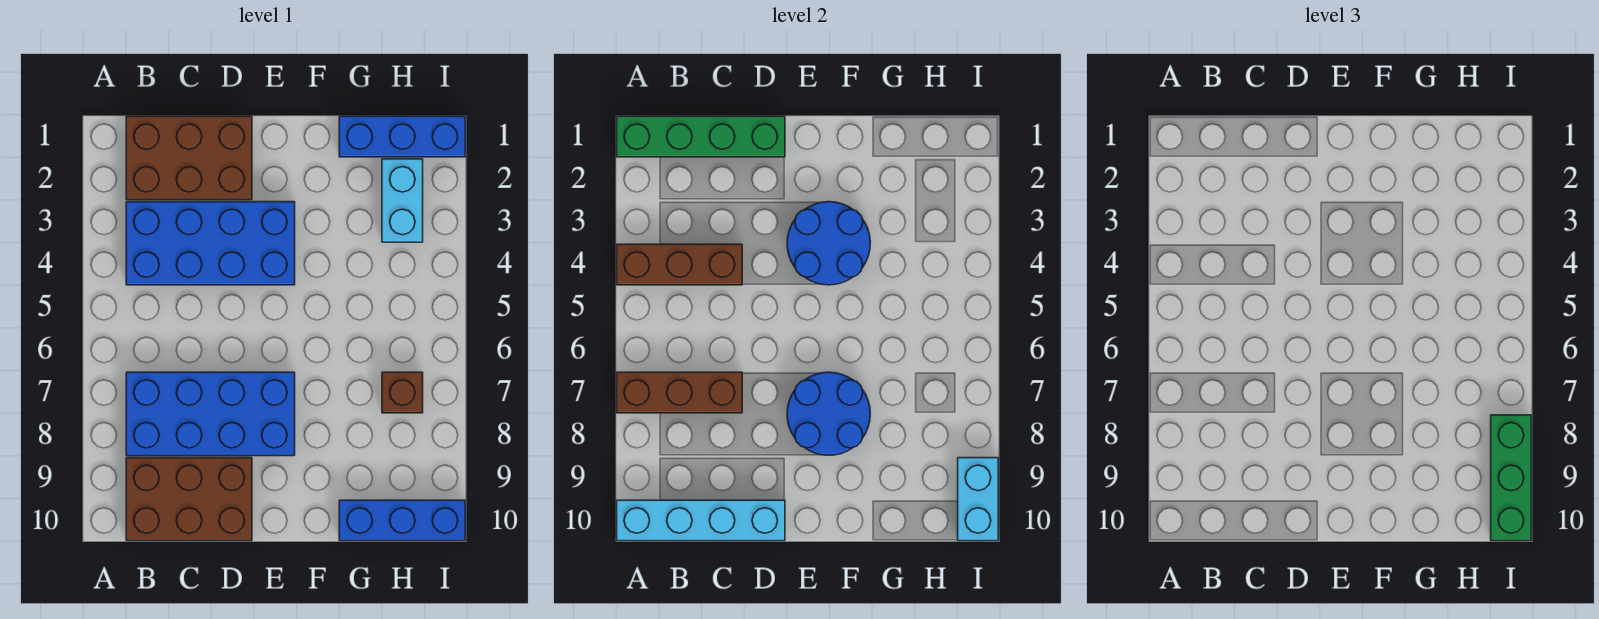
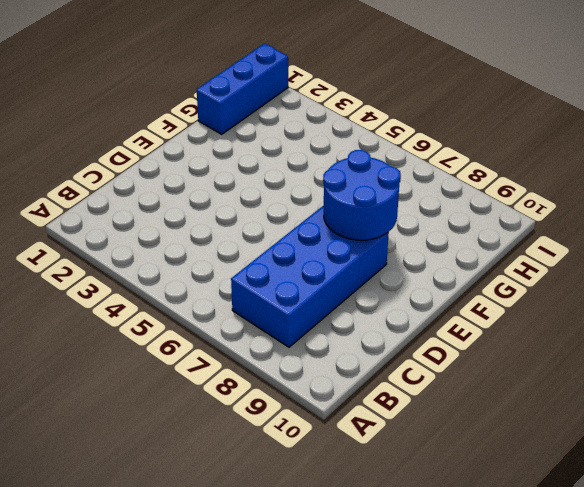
none -> brown brick B1:D2 level 1
none -> blue brick B3:E4 level 1
none -> brown brick B9:D10 level 1

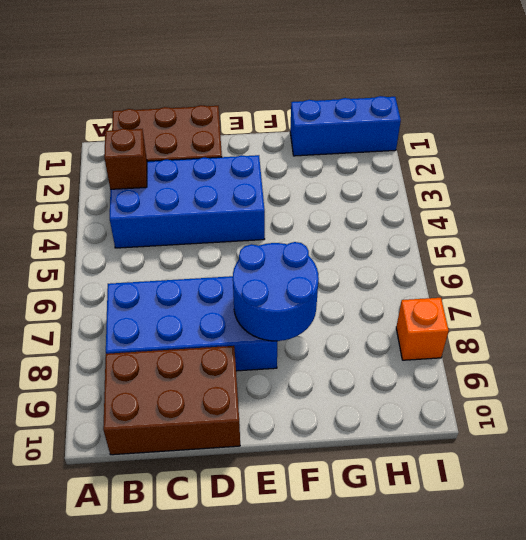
brown brick B3 level 2 -> brown brick H7 level 1
orange brick I8 level 1 -> none
none -> blue brick G10:I10 level 1
none -> cyan brick H2:H3 level 1
none -> green brick A1:D1 level 2

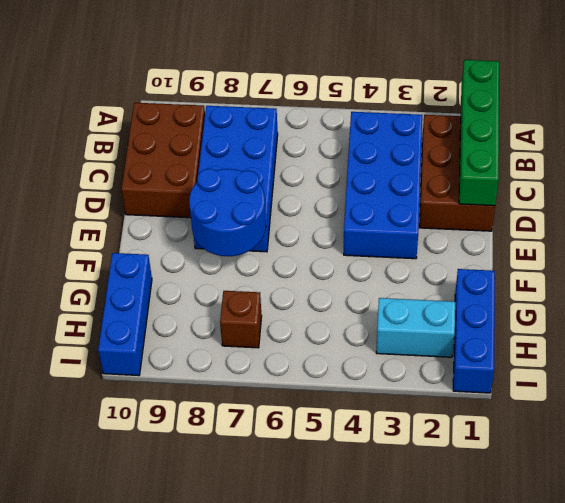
none -> brown brick A4:C4 level 2
none -> brown brick A7:C7 level 2
none -> cyan brick A10:D10 level 2

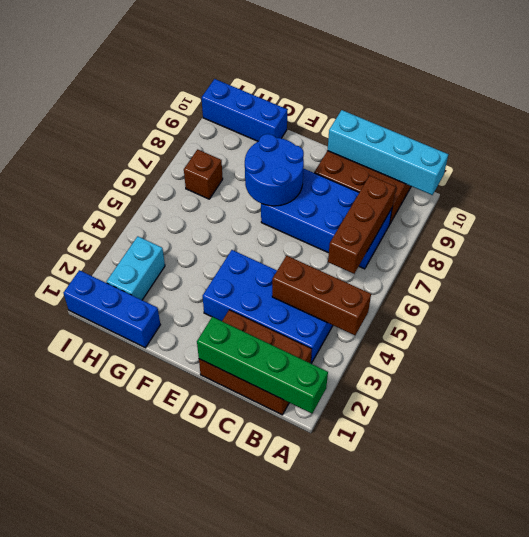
brown brick B6:B8 level 2 -> brown brick A7:C7 level 2
none -> blue round brick E3:F4 level 2
none -> cyan brick I9:I10 level 2
none -> green brick I8:I10 level 3

